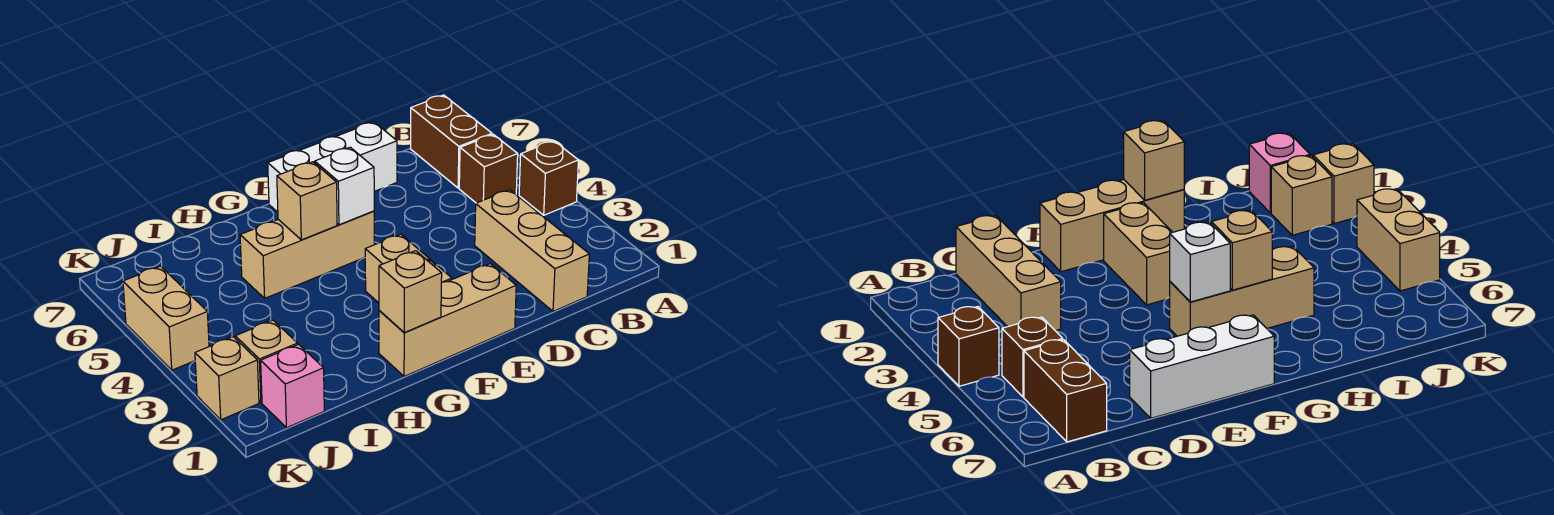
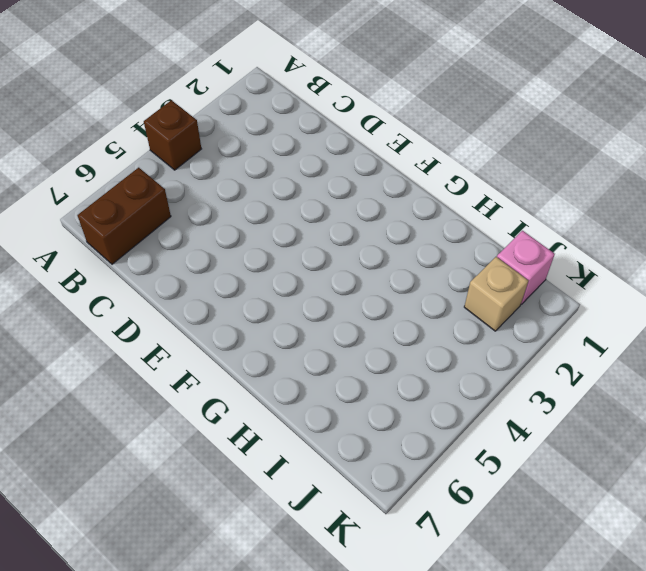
none -> brown brick B5 level 1
none -> tan brick C1:C3 level 1
none -> white brick D7:F7 level 1

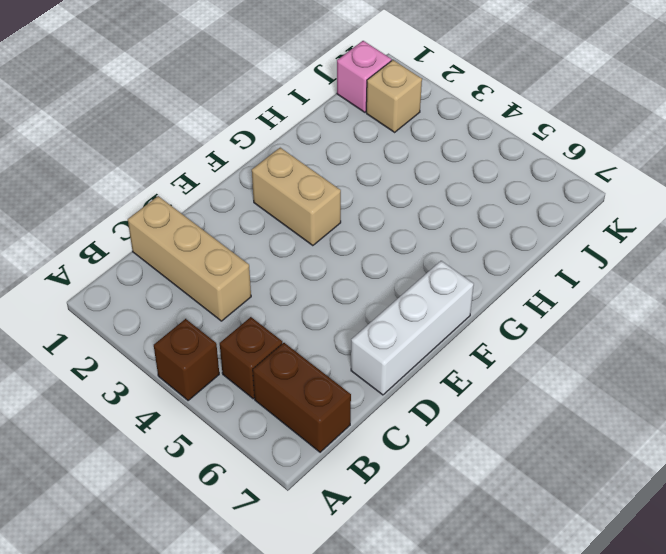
none -> tan brick E1:G1 level 1
none -> tan brick F5:H5 level 1
none -> tan brick K2 level 1

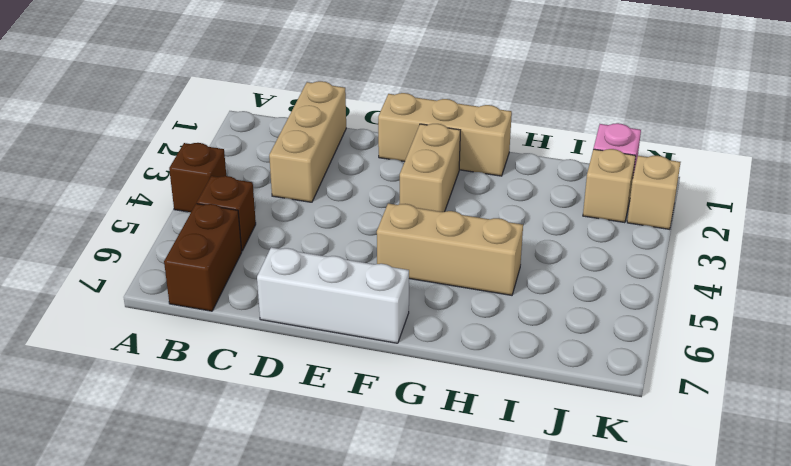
none -> tan brick K4:K5 level 1
none -> white brick F5 level 2
none -> tan brick G1 level 2

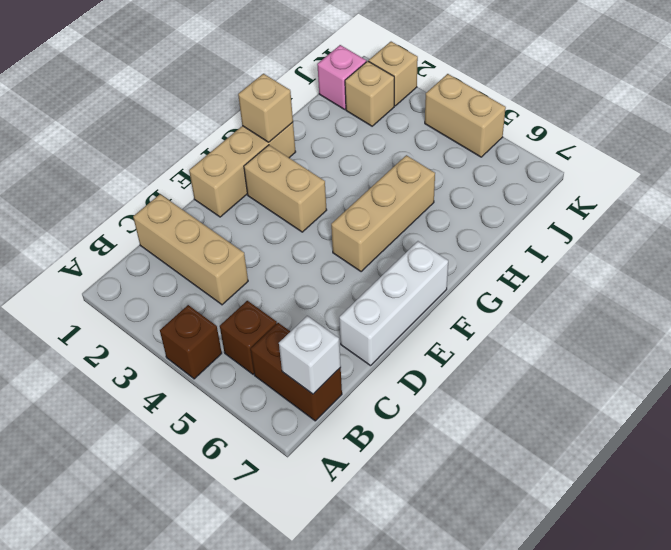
white brick B7 level 2 -> white brick F5 level 2
none -> tan brick G5 level 2

